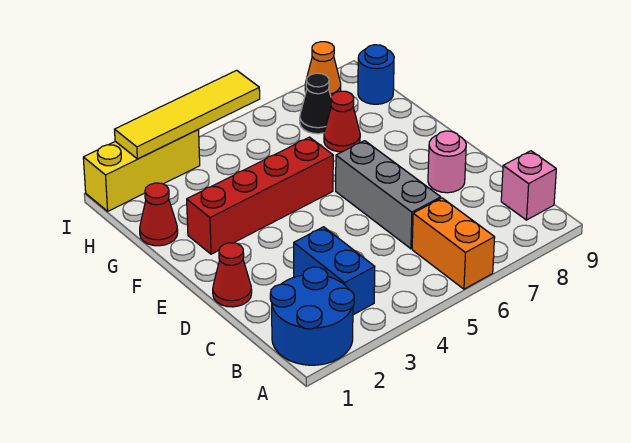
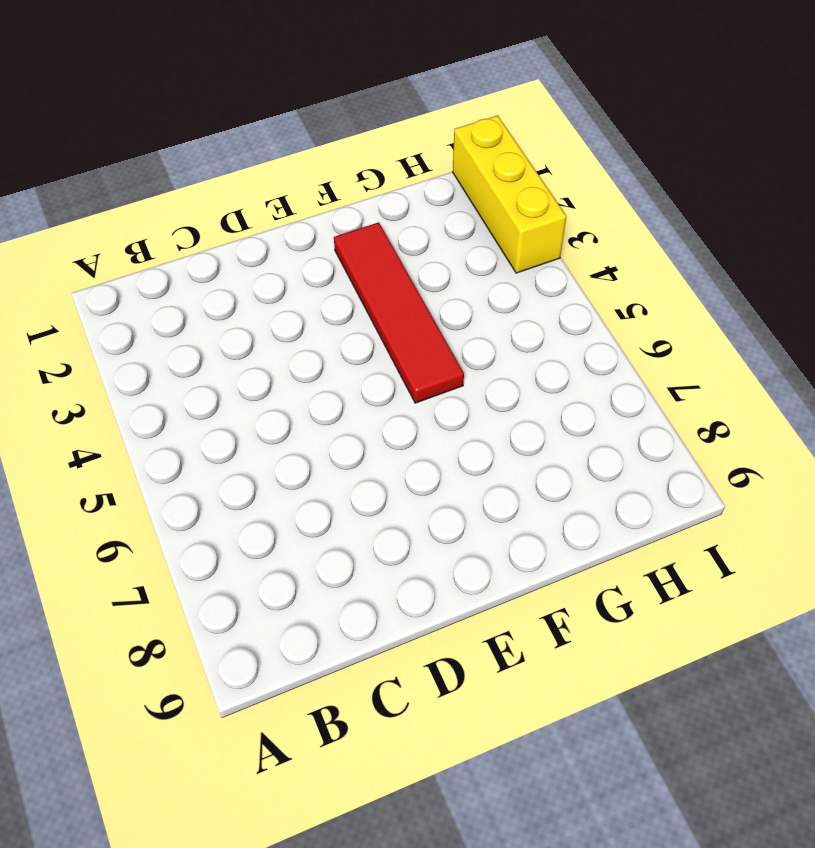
red tile F2:F5 level 1 -> red brick F2:F5 level 1
none -> blue round brick A1:B2 level 1
none -> orange brick A6:B6 level 1
none -> blue brick B3:C3 level 1

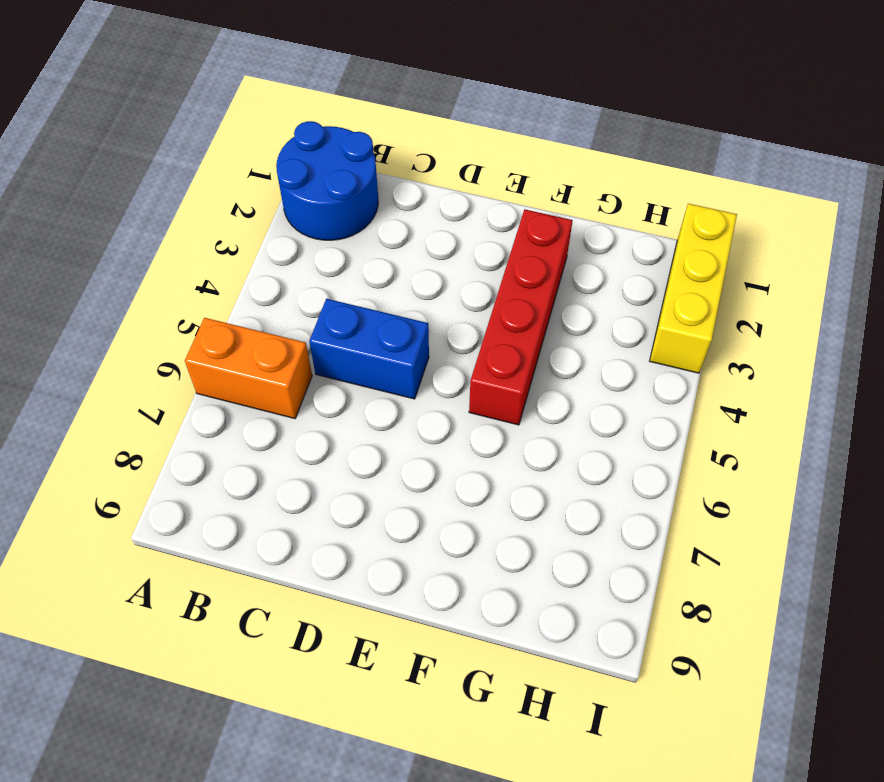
blue brick C5:D5 level 1 -> blue brick B3:C3 level 1
none -> pink brick B9 level 1
none -> grey brick C6:E6 level 1
none -> red cone D1 level 1

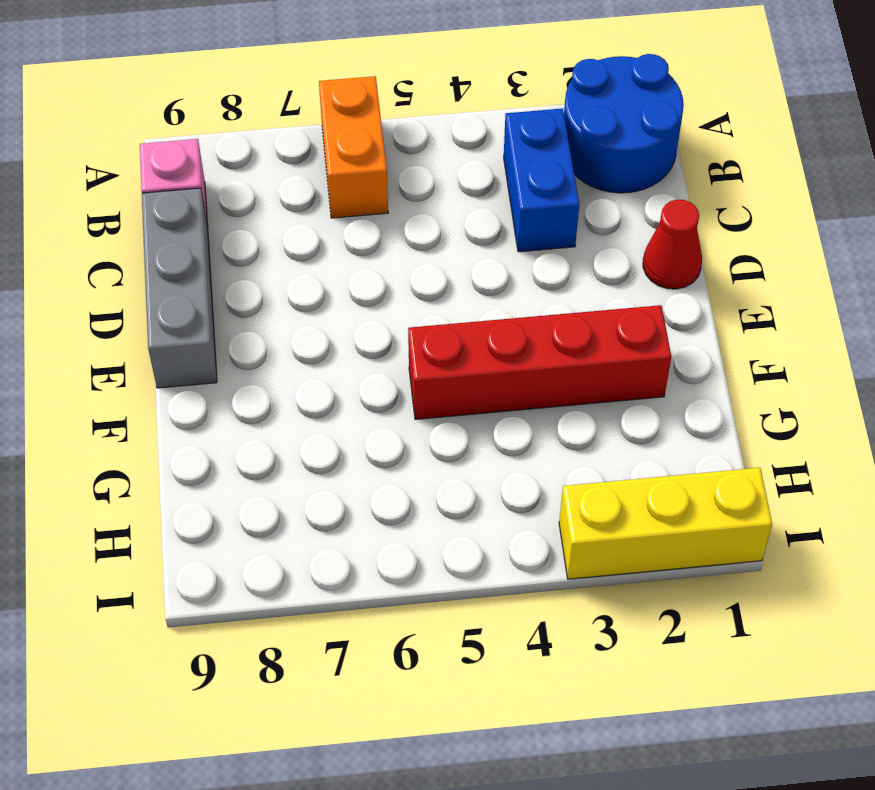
grey brick C9:E9 level 1 -> grey brick C6:E6 level 1
none -> pink round brick D8 level 1
none -> red cone G1 level 1
none -> red cone G7 level 1

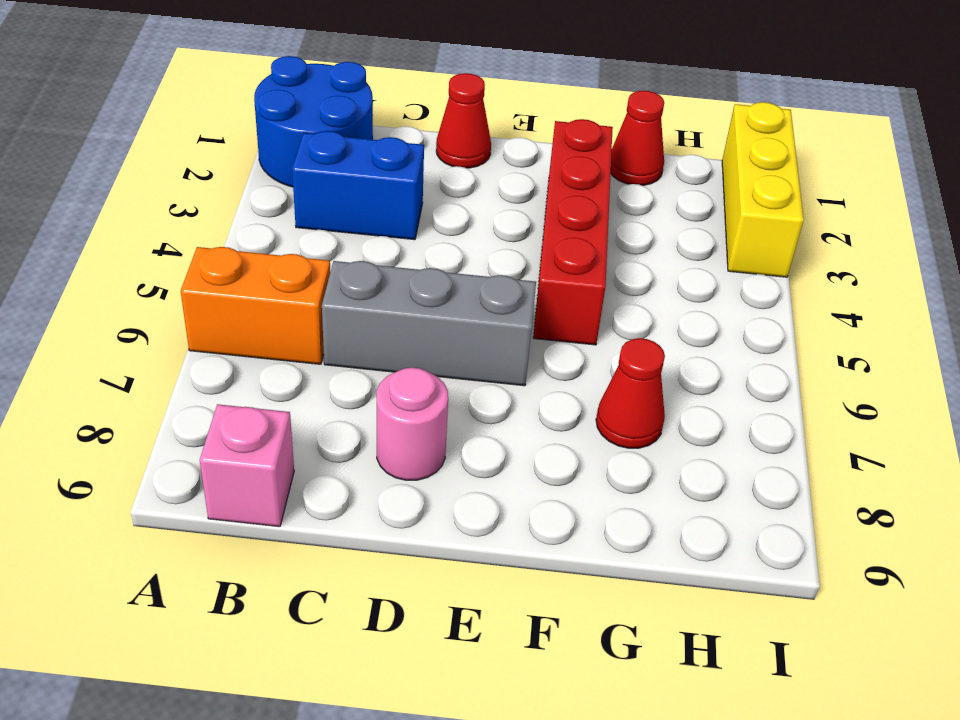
none -> black cone H7 level 1
none -> blue round brick H9 level 1
none -> orange cone I8 level 1

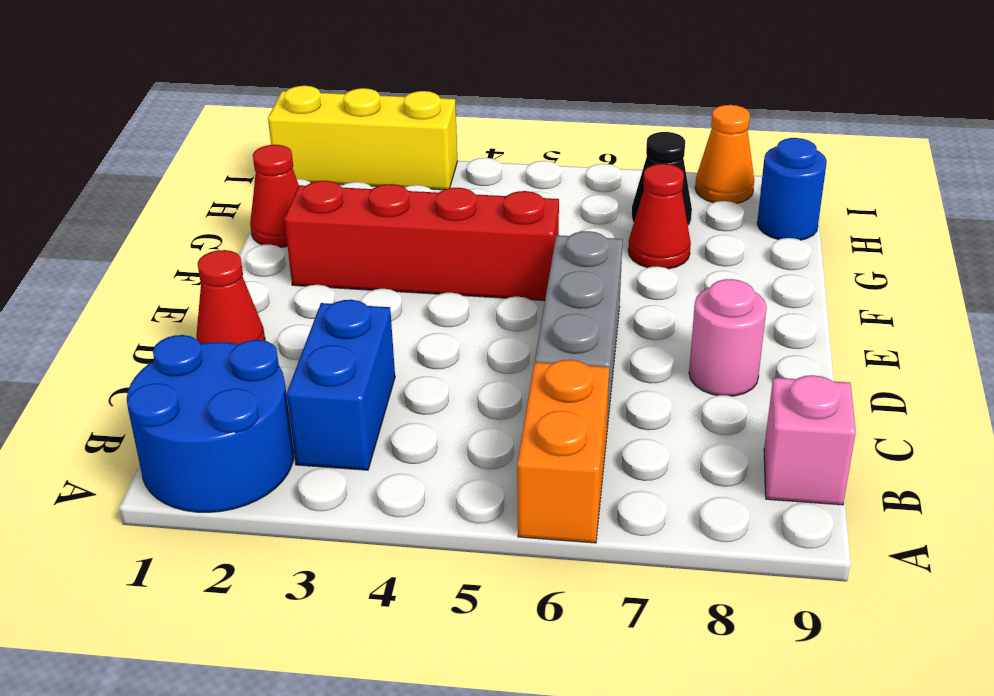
none -> yellow tile I2:I5 level 2

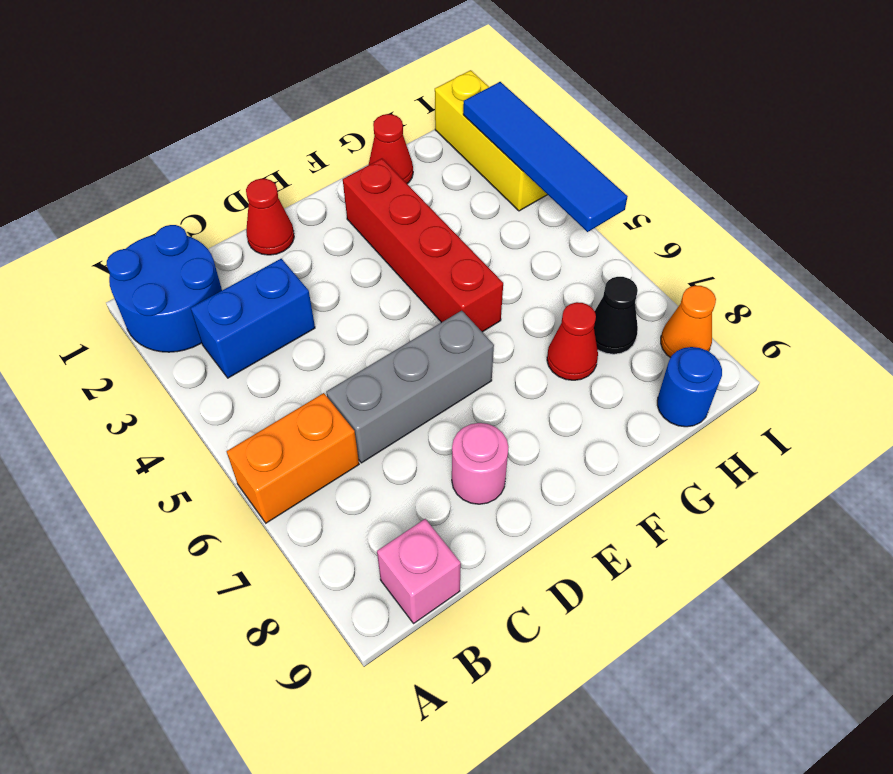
blue tile I2:I5 level 2 -> yellow tile I2:I5 level 2

